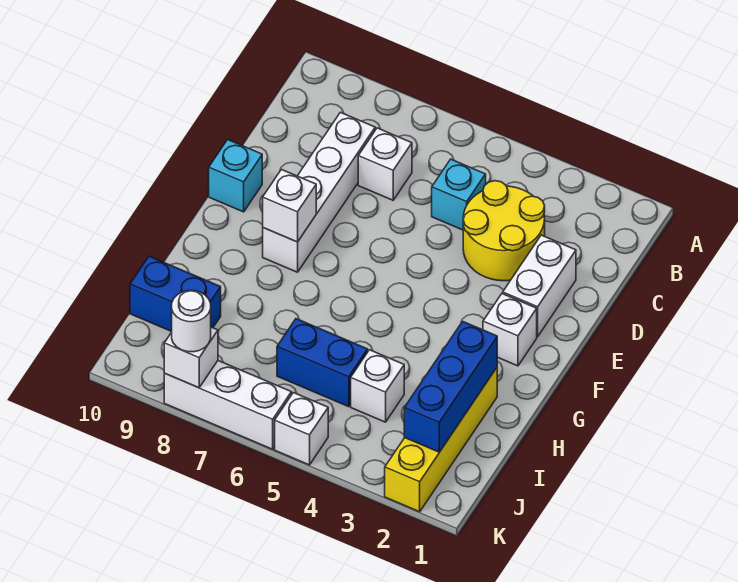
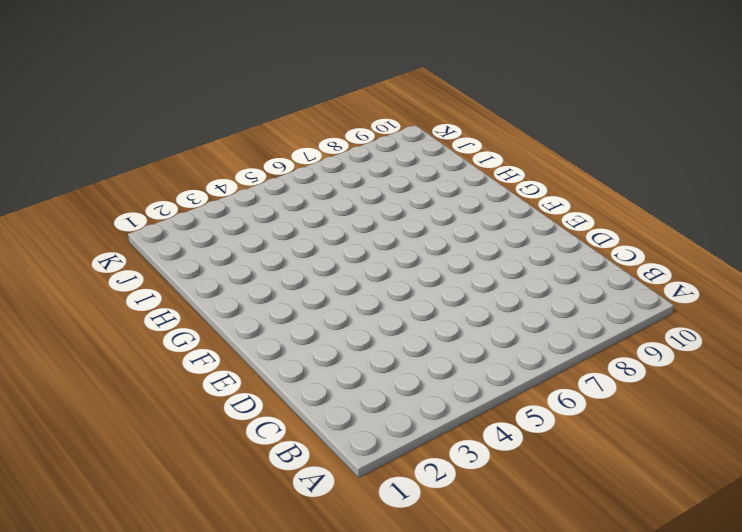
none -> yellow round brick C3:D4 level 1
none -> cyan brick C5 level 1
none -> white brick C7 level 1

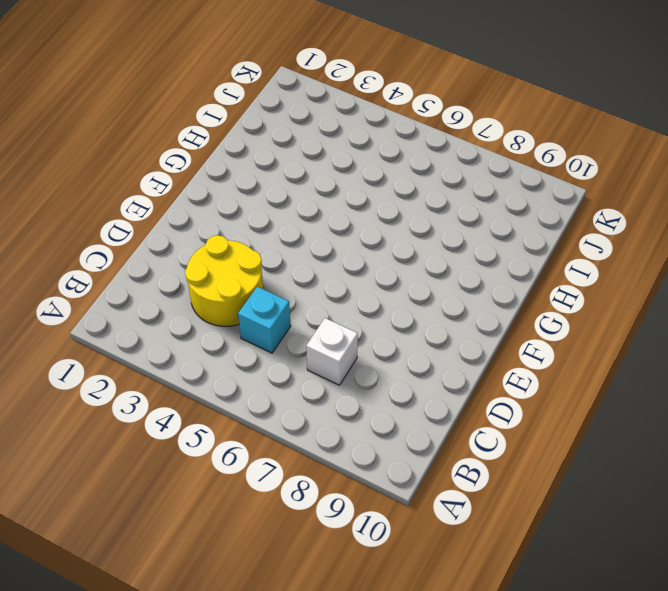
none -> white brick C8:F8 level 1
none -> white brick D2:E2 level 1
none -> cyan brick E10 level 1

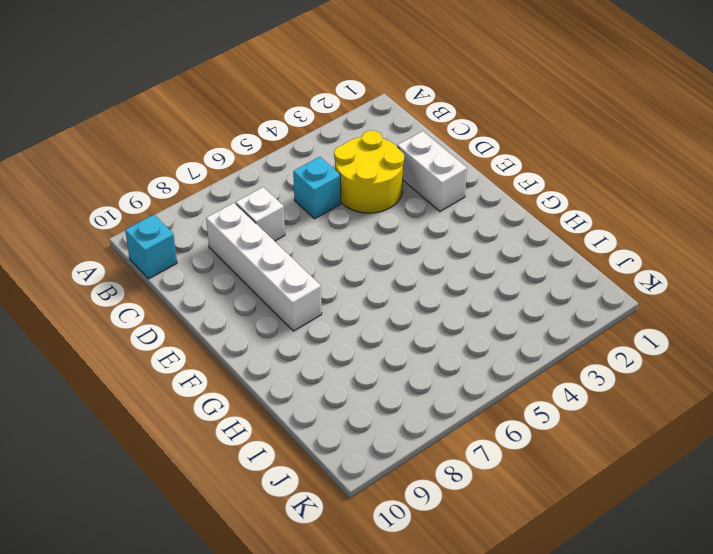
cyan brick B10 level 1 -> cyan brick E10 level 1
none -> white brick F2 level 1
none -> yellow brick H2:K2 level 1
none -> white brick I4 level 1

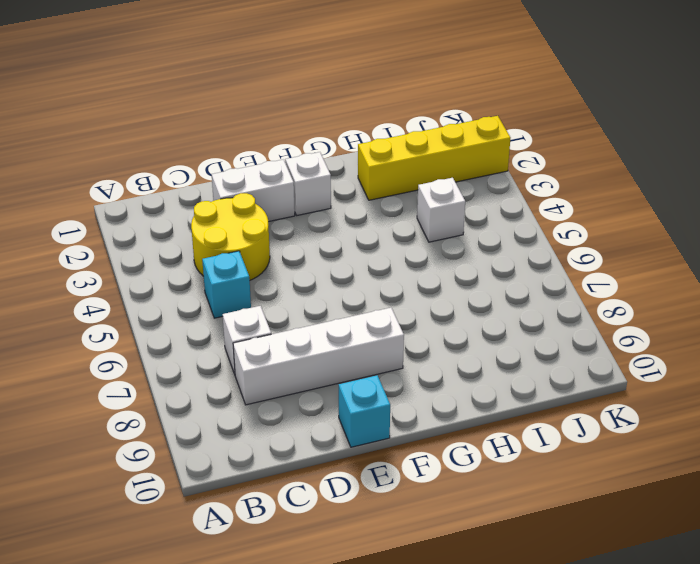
none -> blue brick I5:I6 level 1
none -> blue brick I9:I10 level 1
none -> white brick K5 level 1

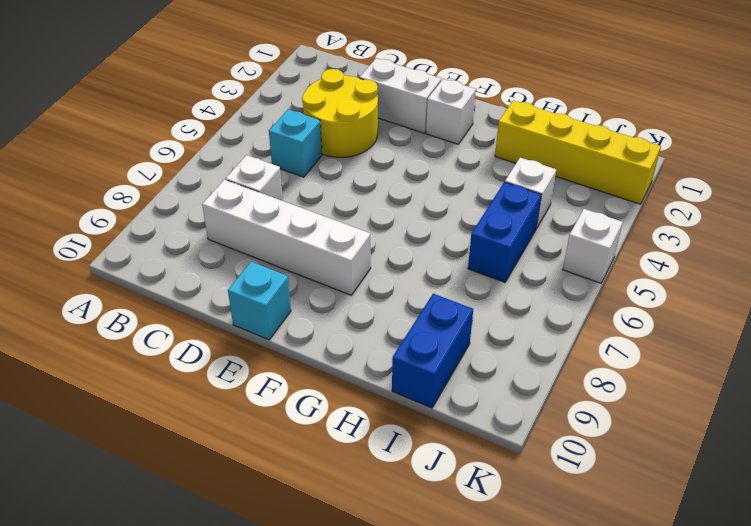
none -> white brick K6:K8 level 1
none -> white brick F8 level 2
none -> blue brick H2:J2 level 2

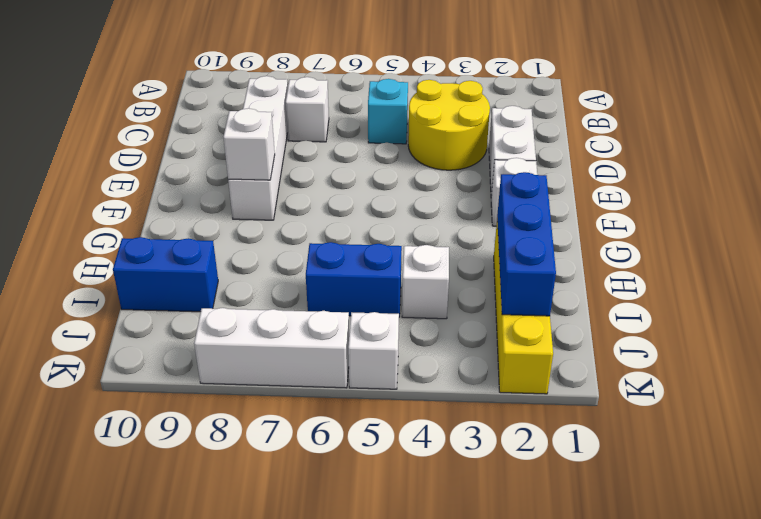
none -> cyan brick E10 level 1
none -> white brick K8 level 2
none -> white round brick K8 level 3

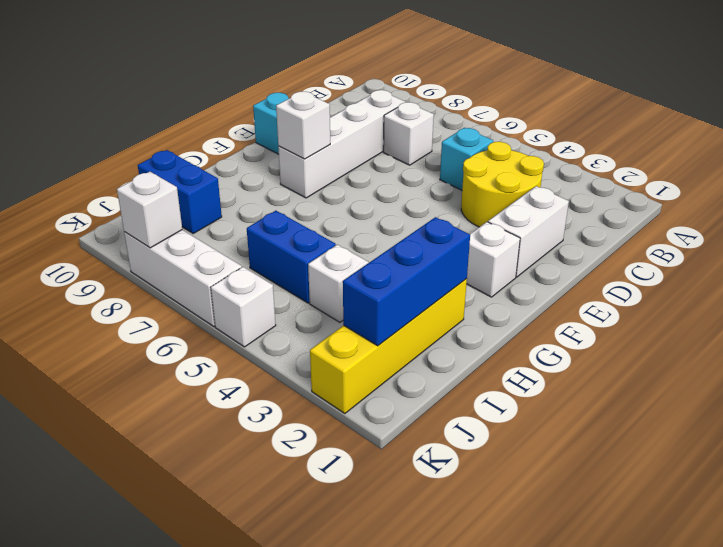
none -> white round brick K8 level 3

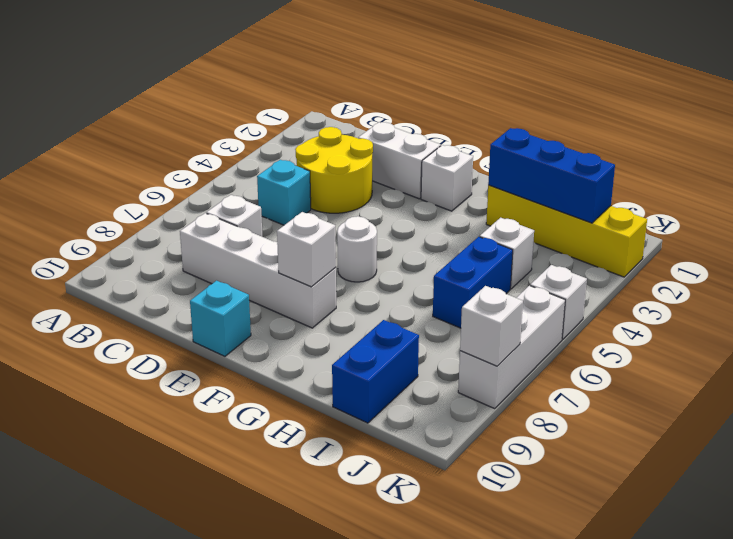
white round brick F6 level 1 -> white round brick K8 level 3

